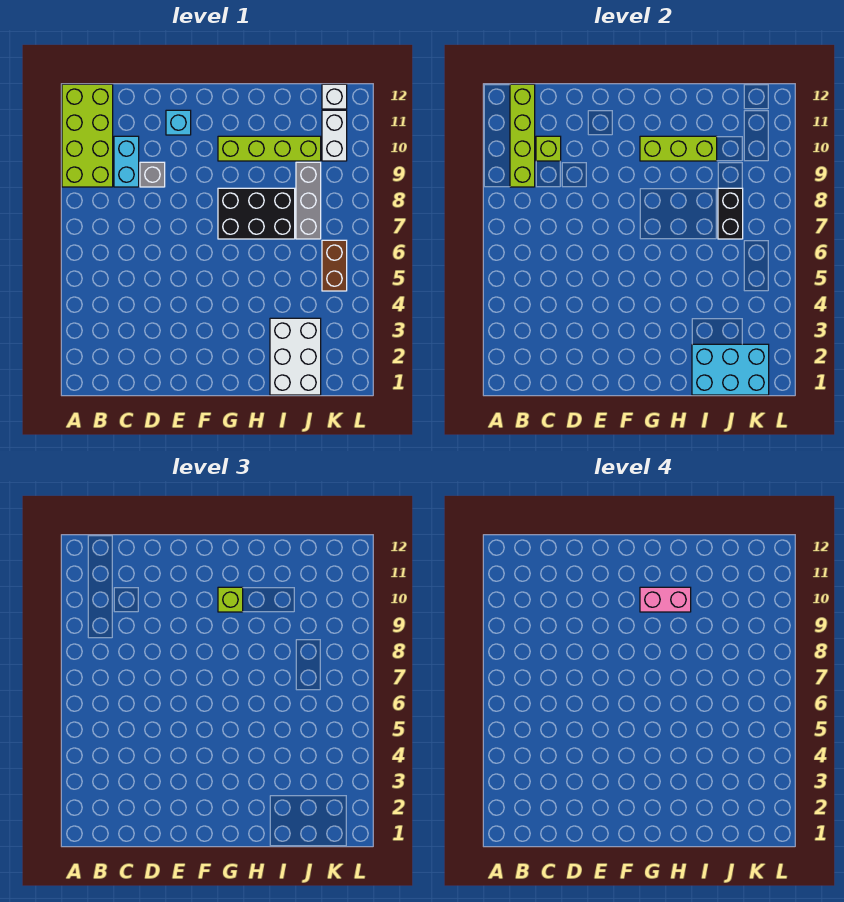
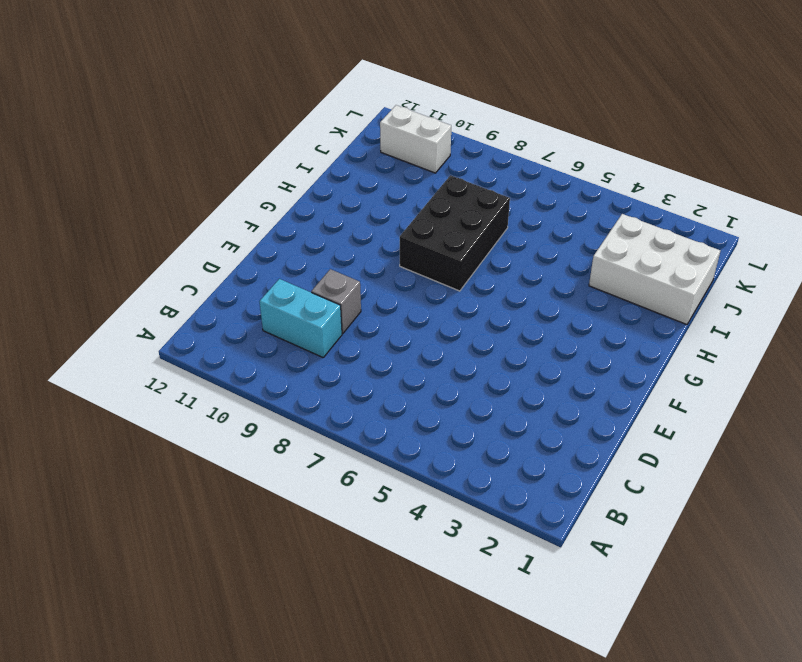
none -> lime brick A9:B12 level 1
none -> cyan brick E11 level 1
none -> lime brick G10:J10 level 1

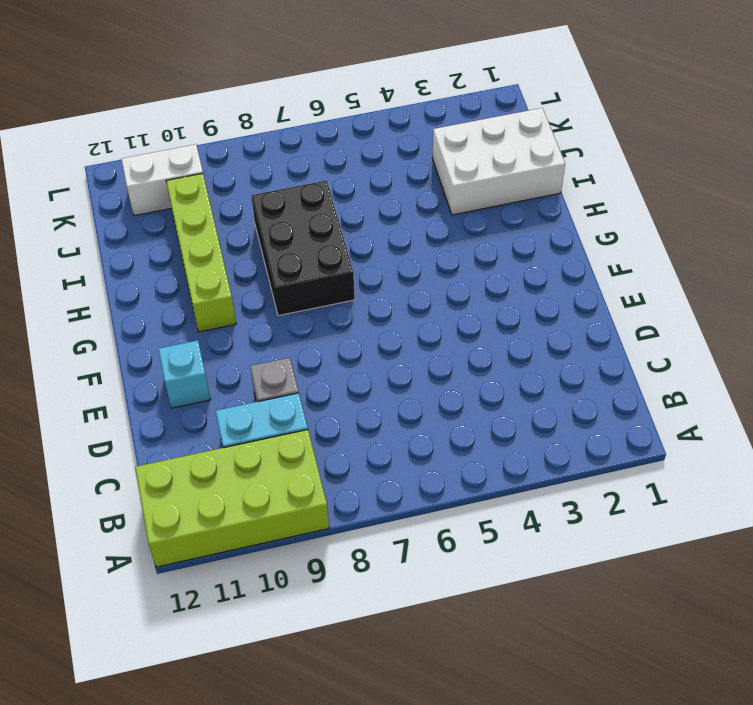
none -> grey brick J7:J9 level 1
none -> brown brick K5:K6 level 1
none -> white brick K12 level 1

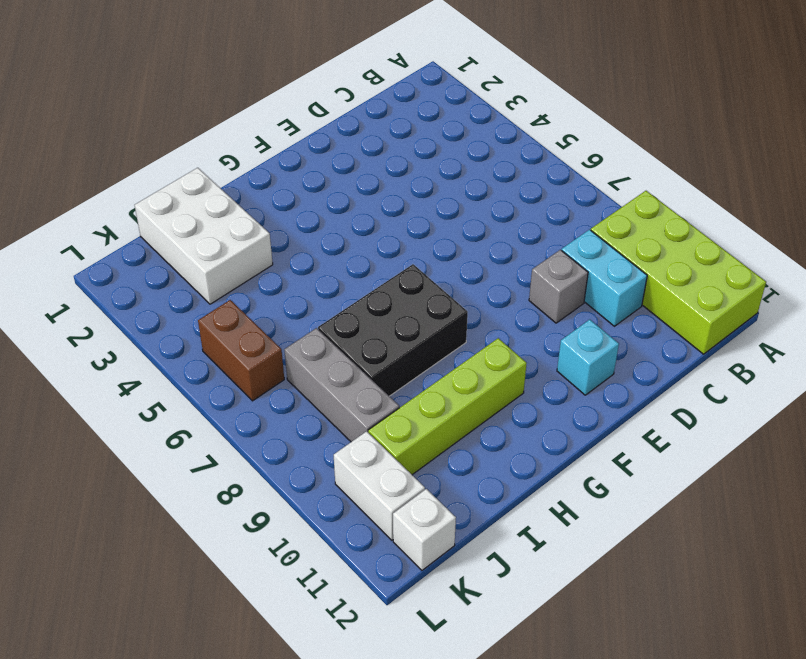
none -> lime brick B9:B12 level 2
none -> lime brick C10 level 2
none -> lime brick G10:I10 level 2

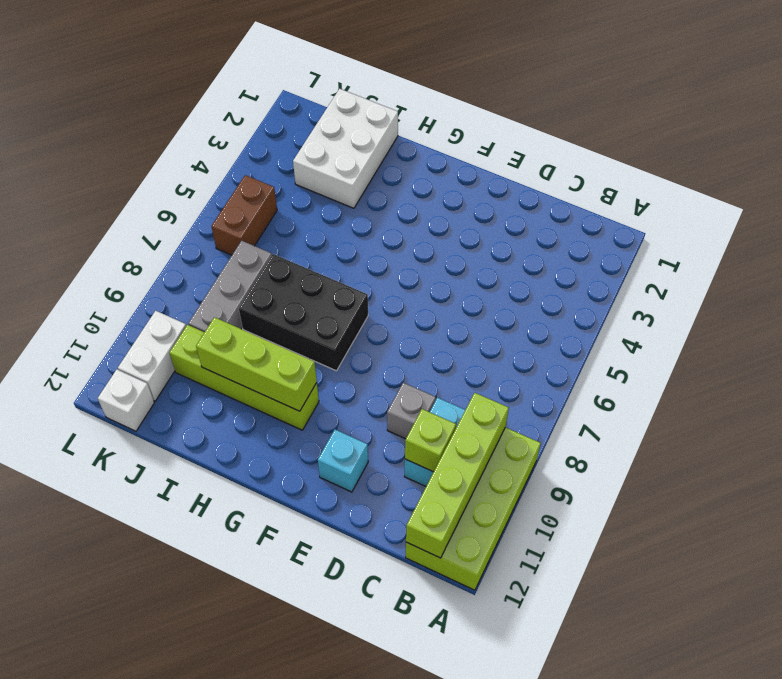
none -> cyan brick I1:K2 level 2
none -> black brick J7:J8 level 2
none -> lime brick G10 level 3

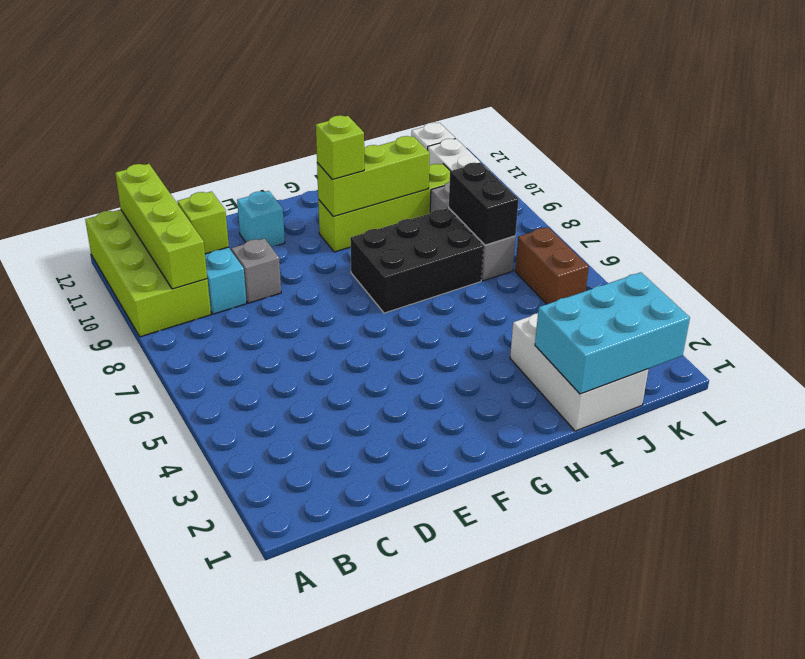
none -> pink brick G10:H10 level 4

